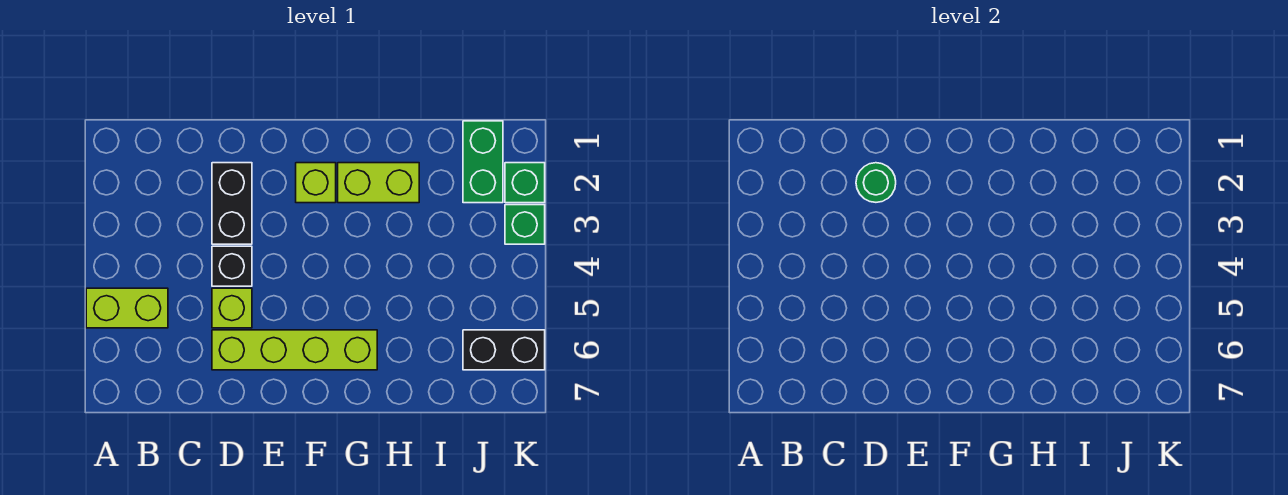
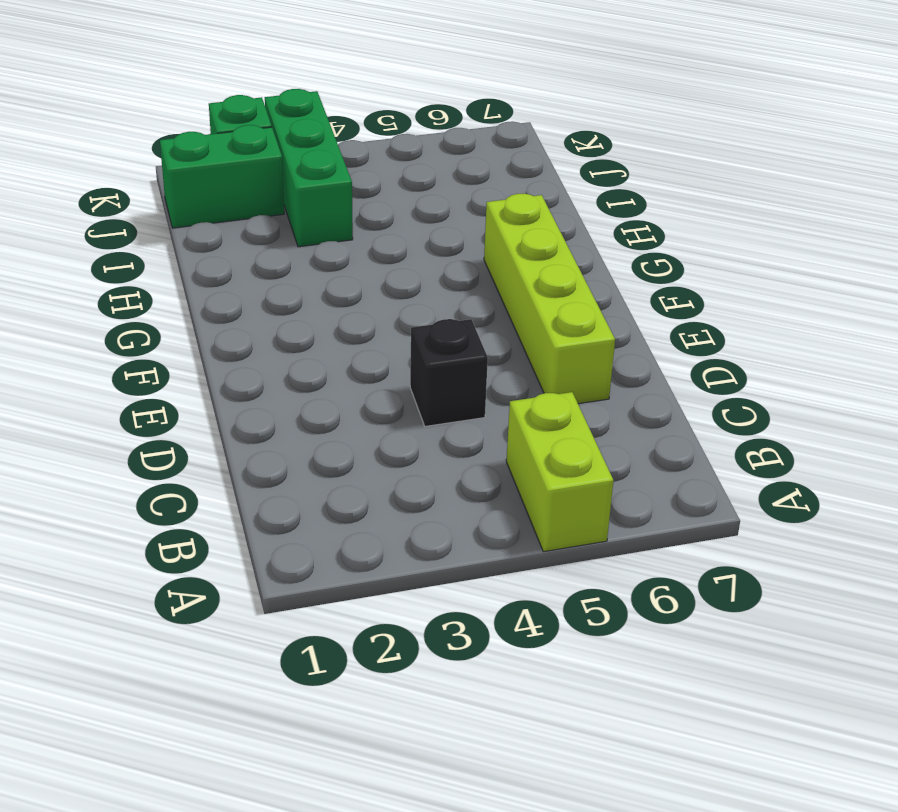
green brick I3:K3 level 1 -> green brick K3 level 1
none -> black brick D2:D3 level 1
none -> lime brick D5 level 1
none -> lime brick F2 level 1

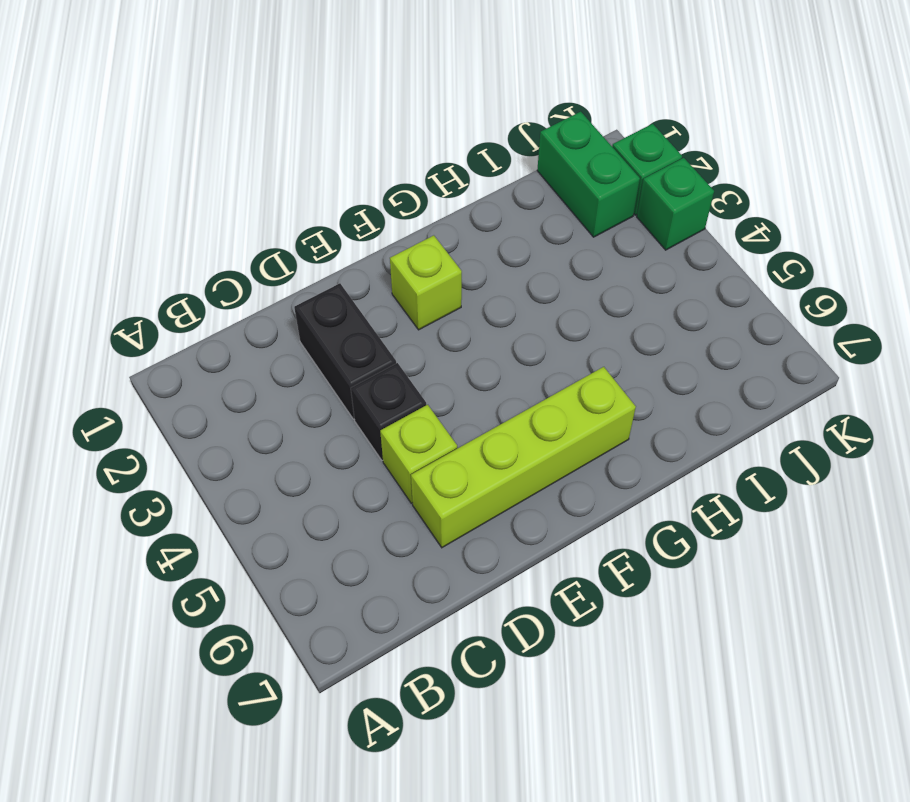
none -> lime brick A5:B5 level 1
none -> lime brick G2:H2 level 1
none -> black brick J6:K6 level 1

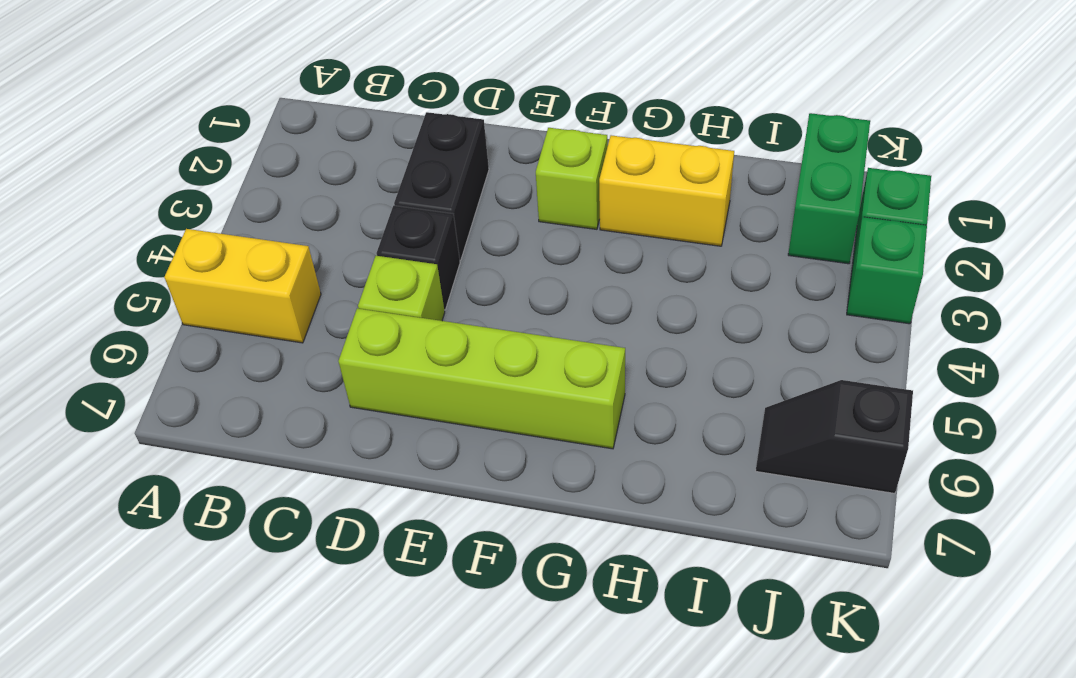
yellow brick A5:B5 level 1 -> lime brick A5:B5 level 1
yellow brick G2:H2 level 1 -> lime brick G2:H2 level 1
black slope J6:K6 level 1 top K -> black brick J6:K6 level 1
none -> green round brick D2 level 2

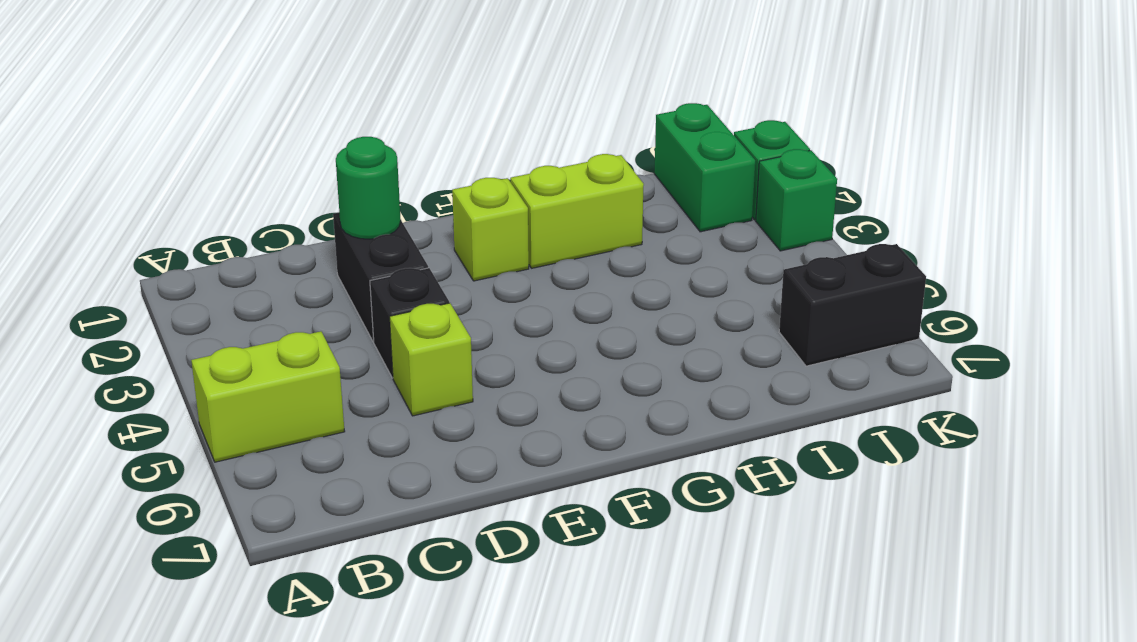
none -> lime brick D6:G6 level 1

